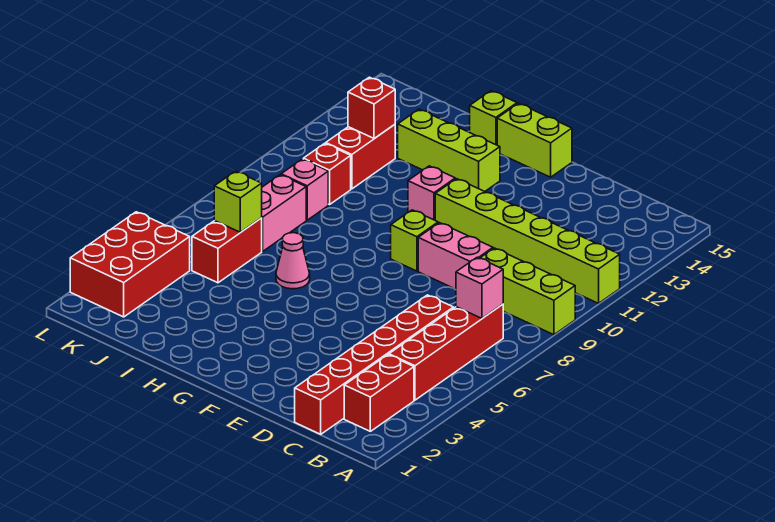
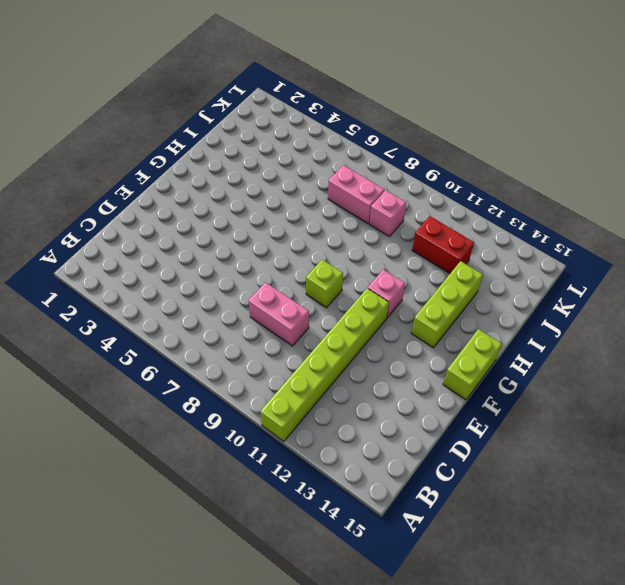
pink brick D8:D9 level 1 -> pink brick D9:E9 level 1
none -> lime brick A9:C9 level 1
none -> red brick B2:B3 level 1
none -> red brick B4:B7 level 1

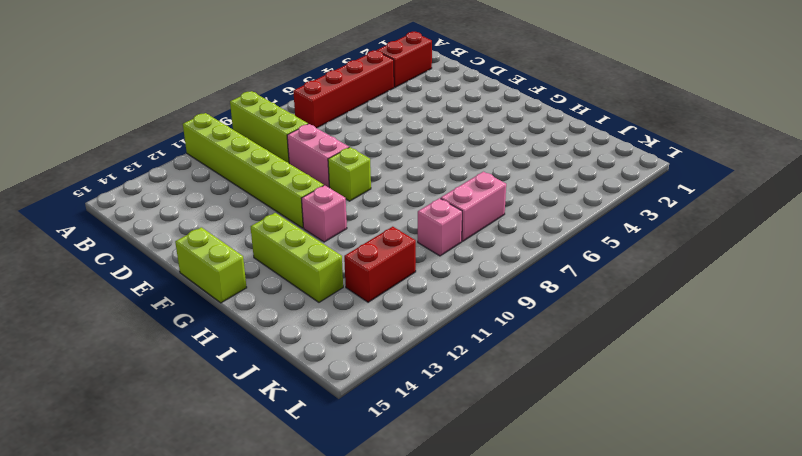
none -> red brick C1:C6 level 1
none -> pink cone H6 level 1
none -> lime brick H15 level 1

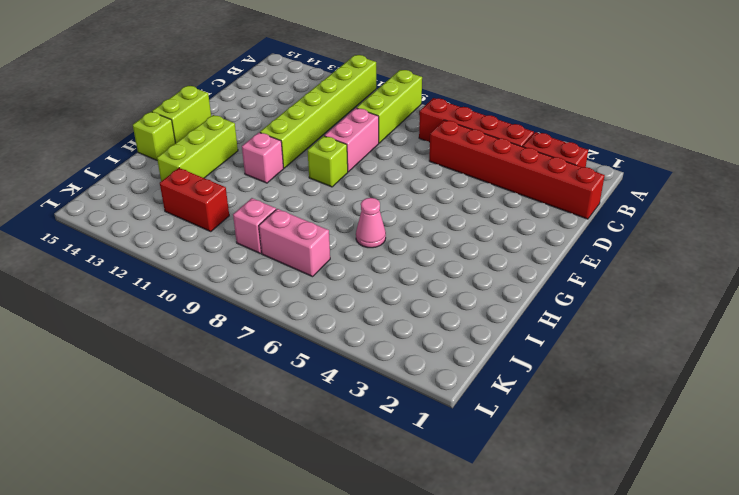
none -> red brick J5:J6 level 1
none -> red brick J10 level 1
none -> red brick K2:L4 level 1

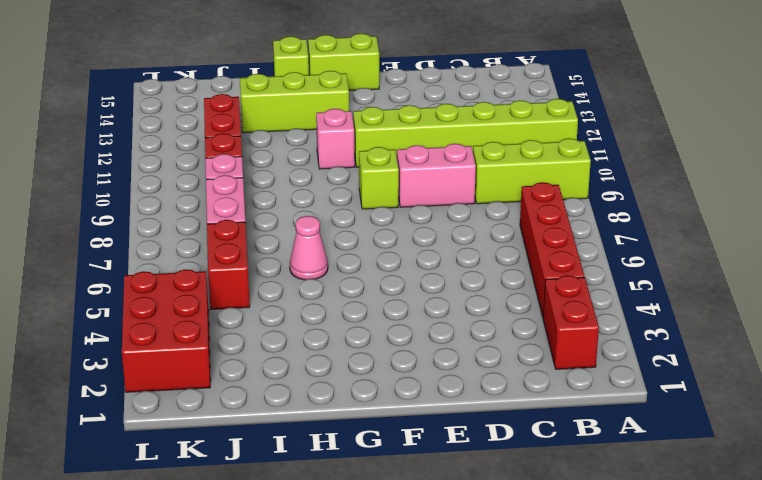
none -> red brick C1:C6 level 1
none -> pink brick B7 level 2
none -> lime brick J6 level 2

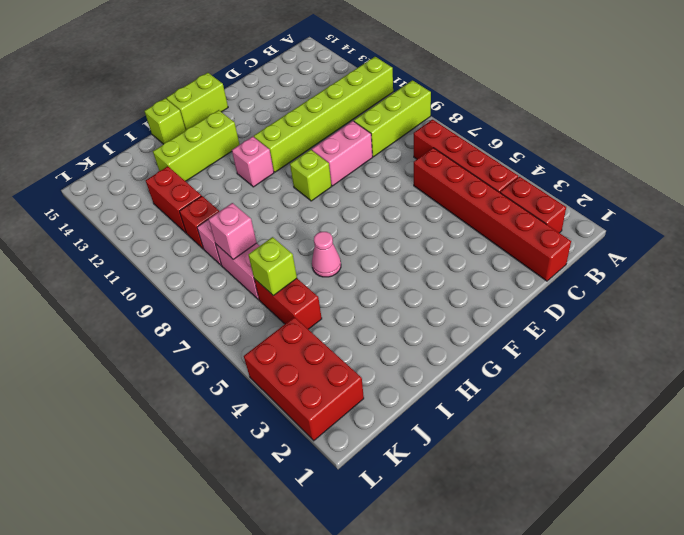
pink brick J8 level 2 -> pink brick B7 level 2
none -> red brick J12 level 2

